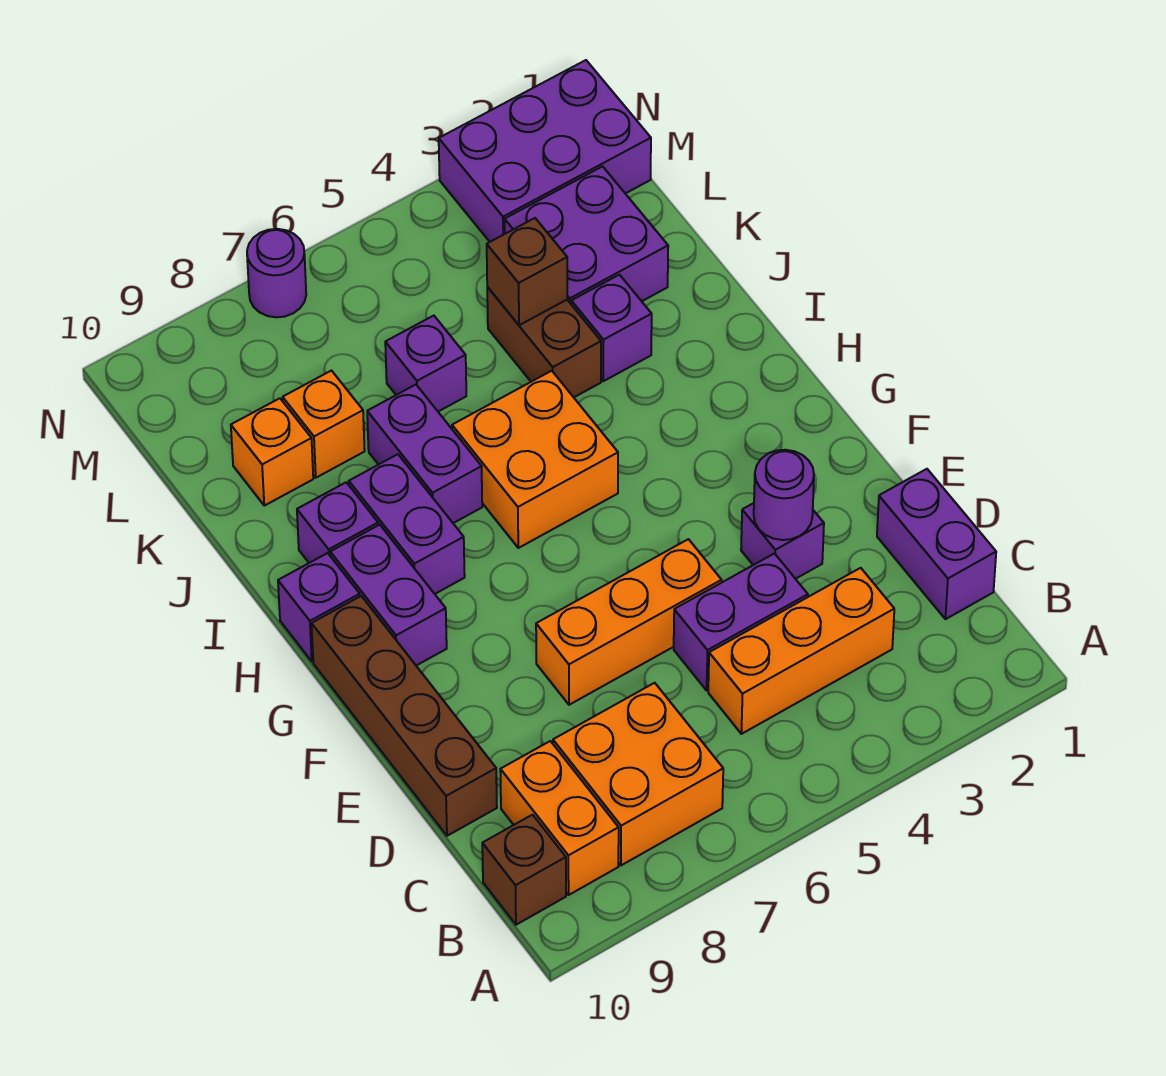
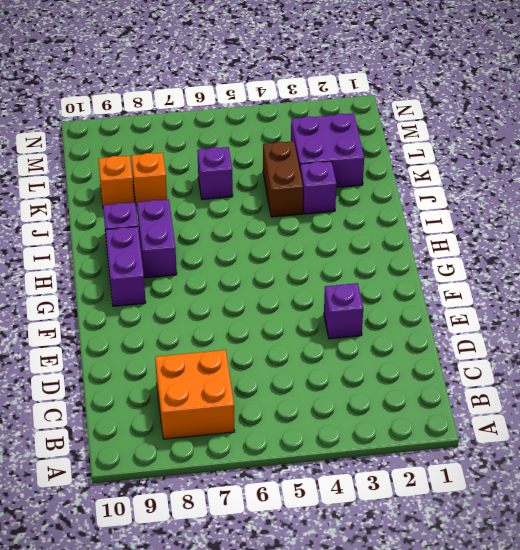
none -> orange brick B9:C9 level 1
none -> brown brick B10 level 1
none -> purple brick C1:D1 level 1

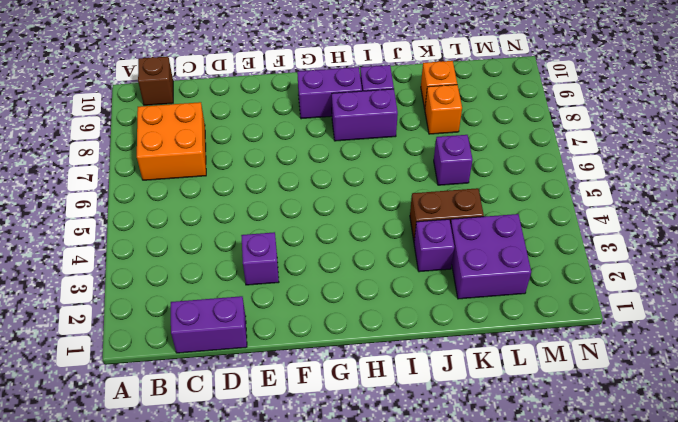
none -> orange brick B9:C9 level 1
none -> orange brick C3:C5 level 1
none -> purple brick D4:D5 level 1

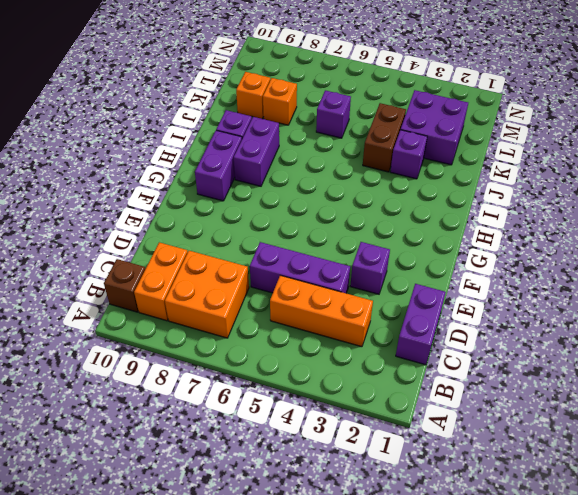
purple brick D4:D6 level 1 -> purple brick D4:D5 level 1
none -> brown brick D10:G10 level 1
none -> orange brick E5:E7 level 1
none -> orange brick H5:I6 level 1

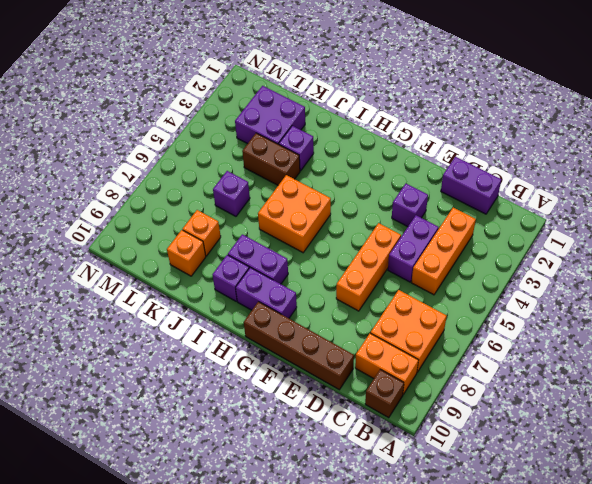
none -> purple brick H10 level 1
none -> purple brick I7:J7 level 1
none -> purple brick M1:N3 level 1

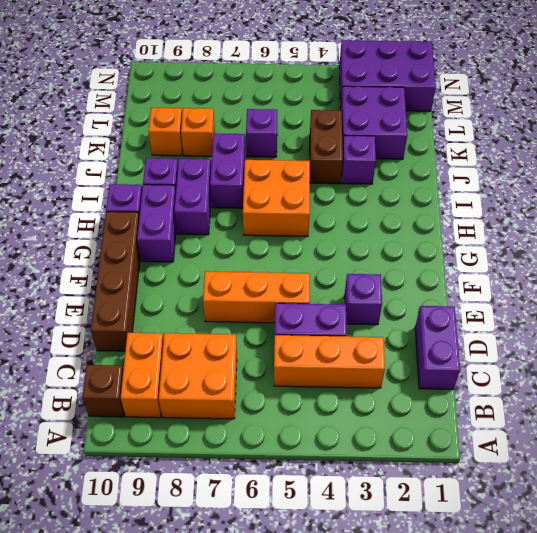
none -> purple round brick N7 level 1
none -> purple round brick E3 level 2
none -> brown brick K4 level 2

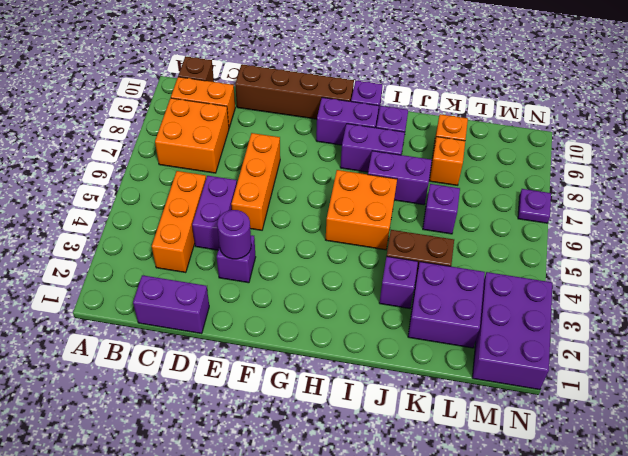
purple plate N7 level 1 -> purple round brick N7 level 1
none -> brown brick K4 level 2

